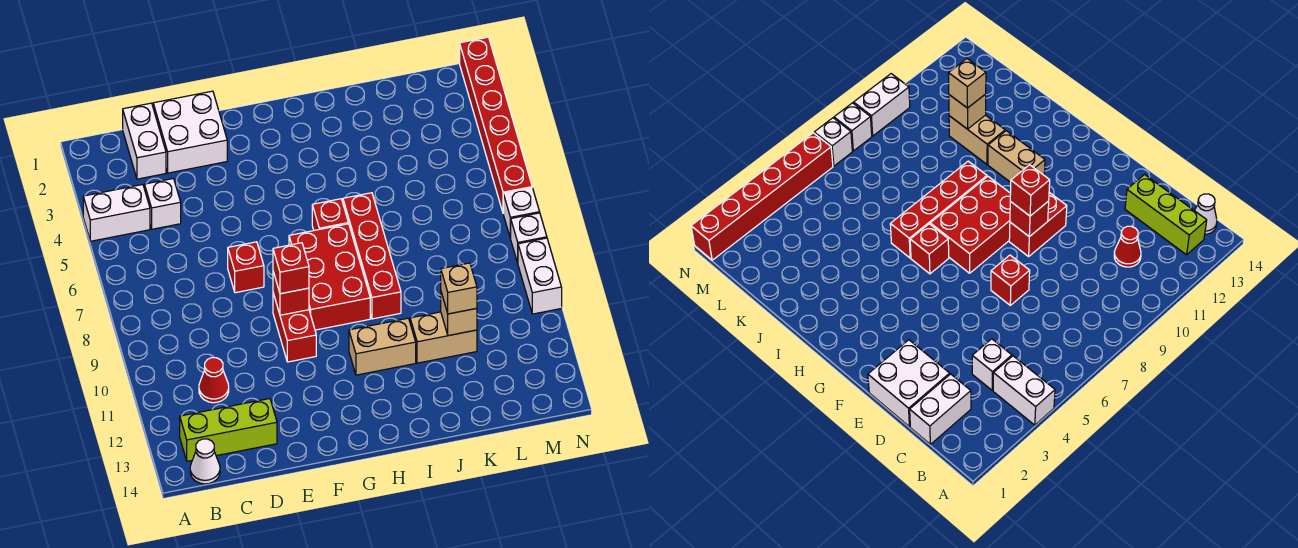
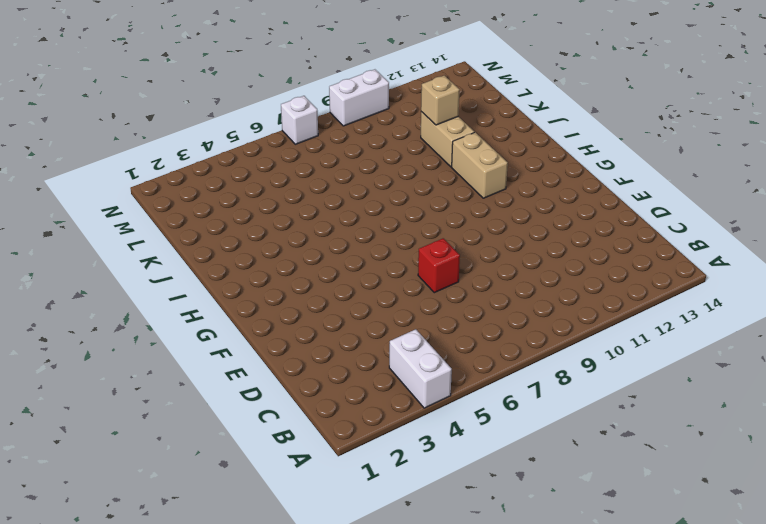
none -> lime brick B13:D13 level 1
none -> white cone B14 level 1
none -> white brick C1:C2 level 1

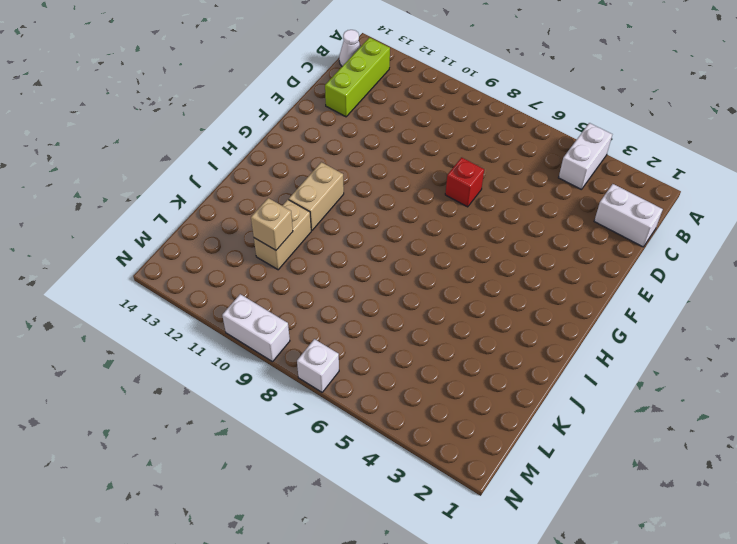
none -> white brick C4 level 1
none -> red cone C11 level 1
none -> white brick D1:E2 level 1

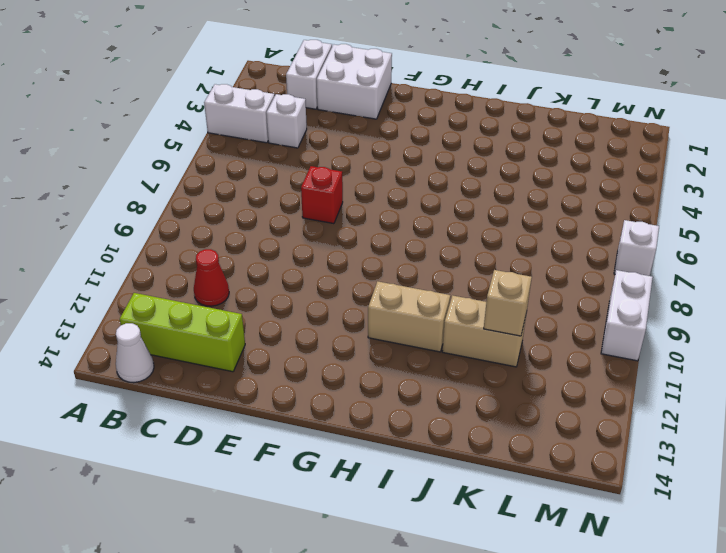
none -> red brick F9:F10 level 1
none -> red brick G7:H9 level 1
none -> red brick H6 level 1

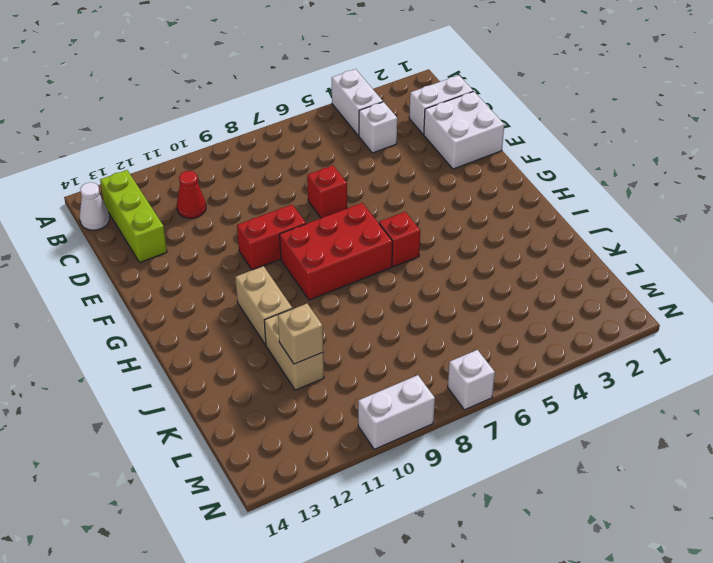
none -> red brick I6:I9 level 1
none -> red brick N1:N6 level 1
none -> white brick N8 level 1

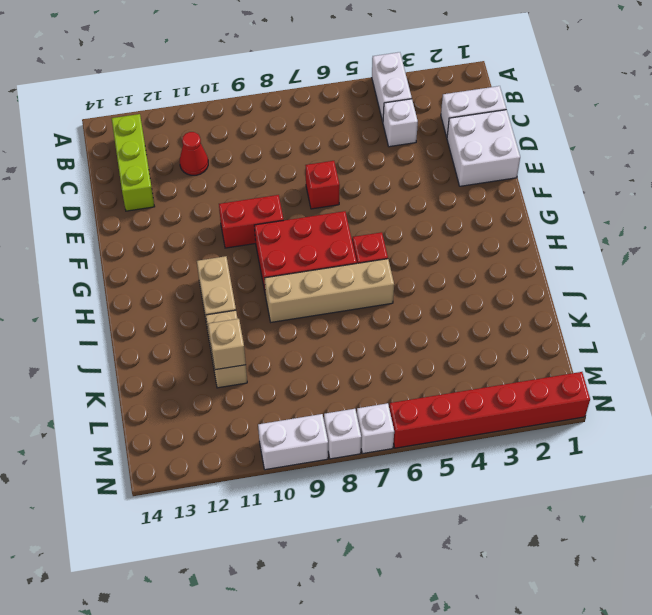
tan brick I6:I9 level 1 -> red brick I6:I9 level 1
none -> white cone B14 level 1
none -> red brick F9 level 2
none -> red brick F9 level 3

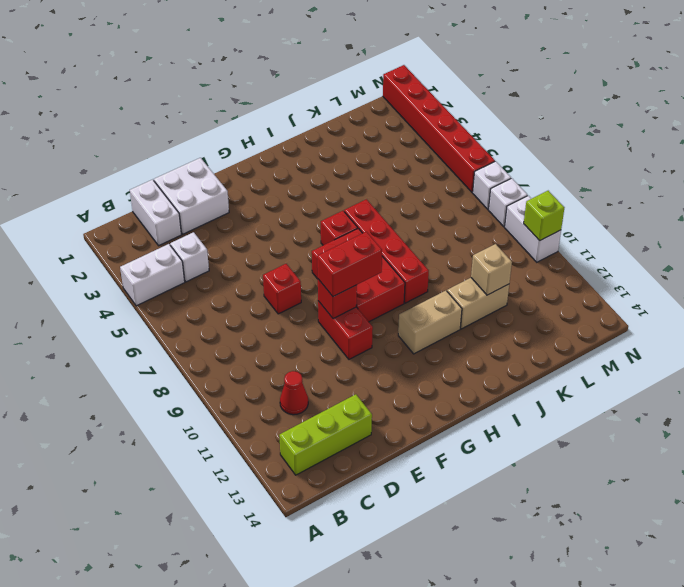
red brick F9:G9 level 3 -> red brick F9 level 3
lime brick N10 level 2 -> none
none -> white cone B14 level 1
none -> tan brick K11 level 3

